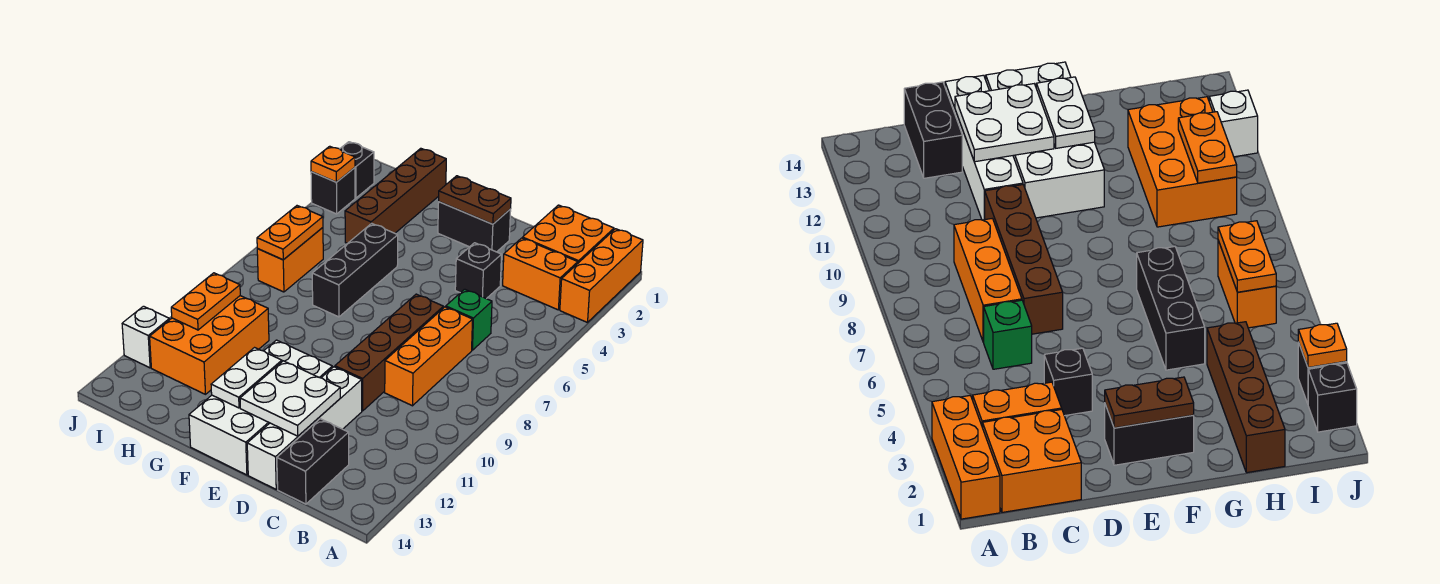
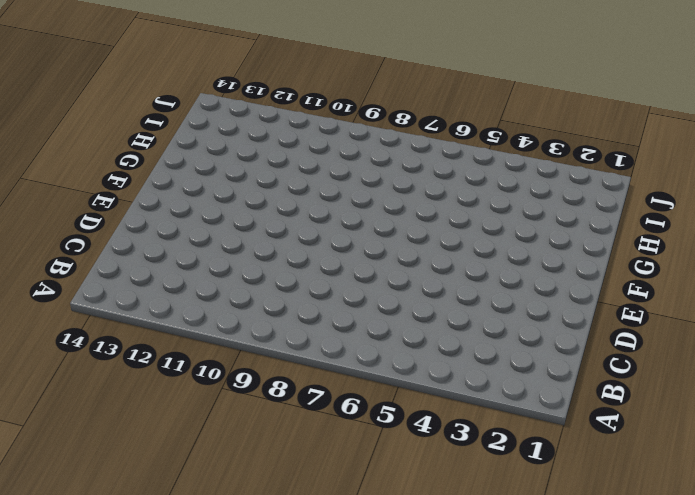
none -> orange brick A1:A3 level 1
none -> orange brick B1:C2 level 1
none -> orange brick B3:C3 level 1

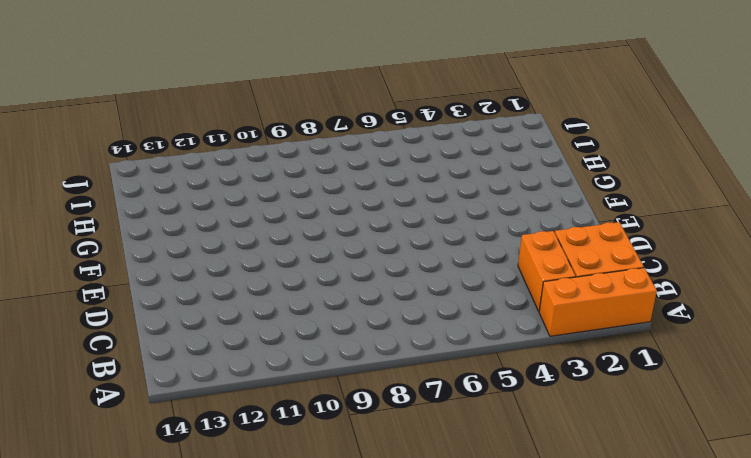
none -> green brick C6 level 1
none -> orange brick C7:C9 level 1
none -> black brick C13:C14 level 1

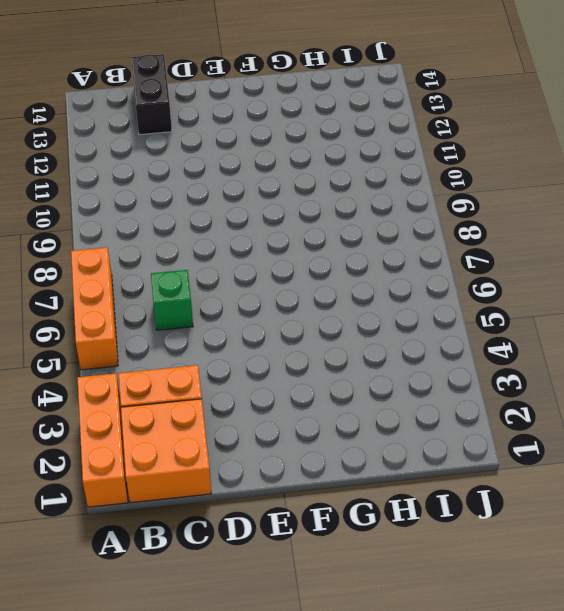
orange brick A5:A7 level 1 -> orange brick C7:C9 level 1
none -> black brick D4 level 1
none -> brown brick D7:D10 level 1
none -> white brick D11:D14 level 1

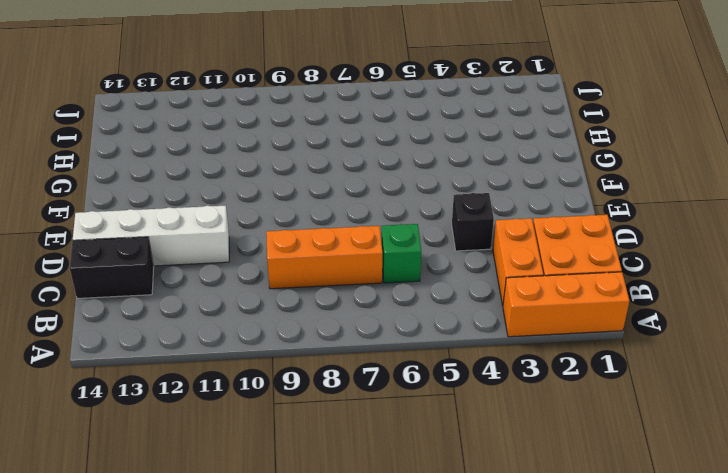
none -> brown brick D7:D10 level 1
none -> black brick E2:F2 level 1
none -> white brick E11:F14 level 1

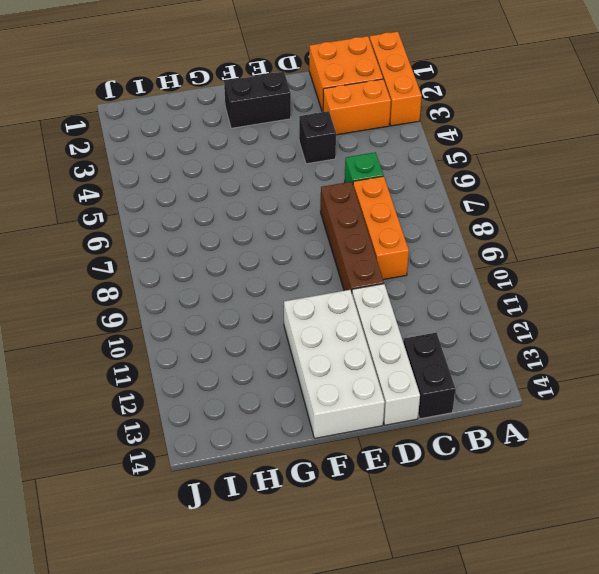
none -> black brick G5:G7 level 1
none -> brown brick H1:H4 level 1
none -> orange brick H10:I12 level 1

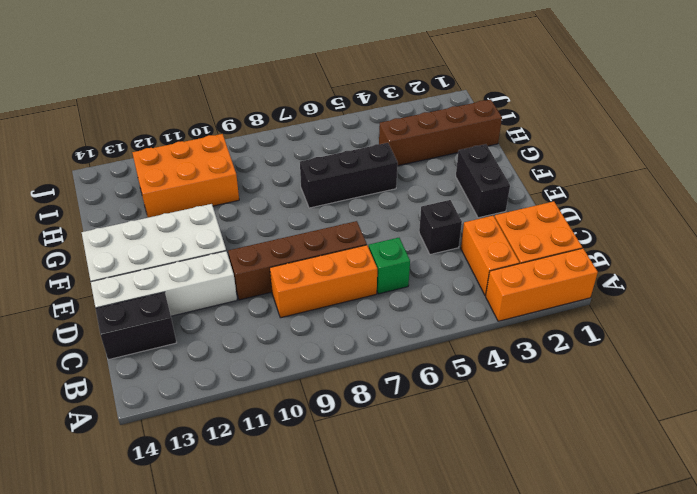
none -> orange brick I6:I7 level 1
none -> black brick J2 level 1
none -> black brick J3 level 1

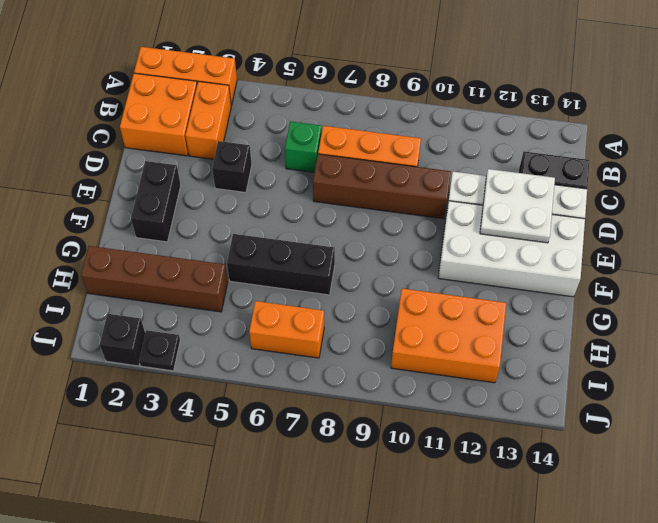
black plate J3 level 1 -> black brick J3 level 1
none -> white brick J12 level 1
none -> brown plate E2:F2 level 2
none -> white plate F12:F13 level 2

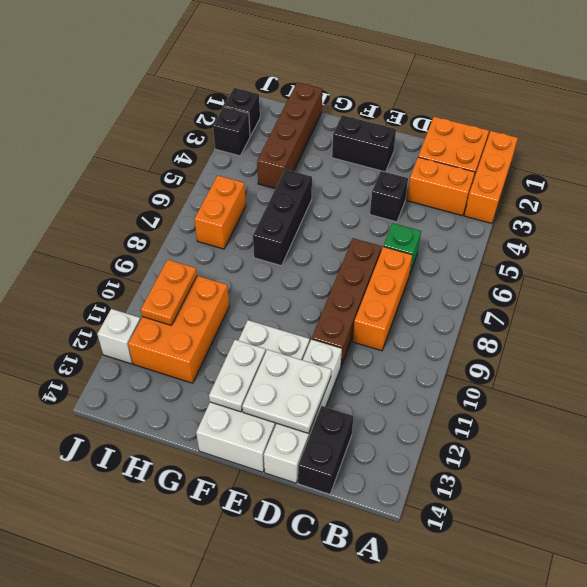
none -> brown plate E2:F2 level 2
none -> orange plate I6:I7 level 2
none -> orange plate J3 level 2

